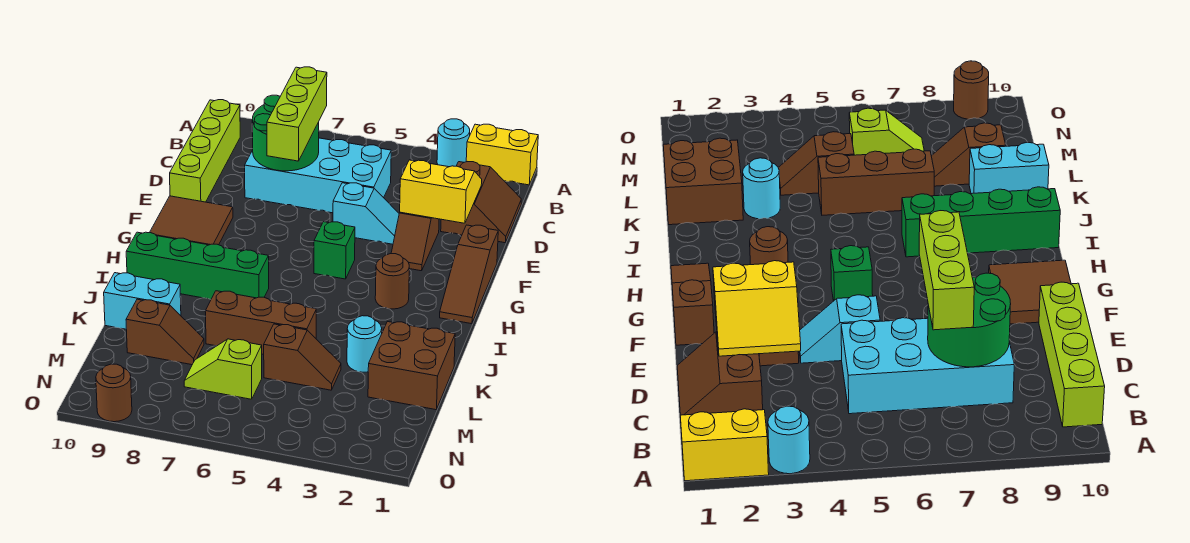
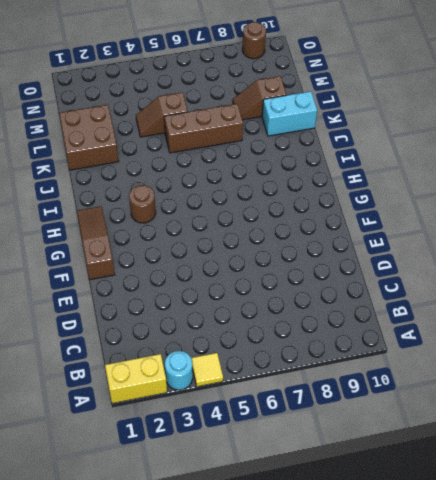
yellow tile A4 level 1 -> none
none -> lime brick B10:E10 level 1
none -> brown slope C1:D2 level 1 top 2
none -> cyan brick C5:D8 level 1

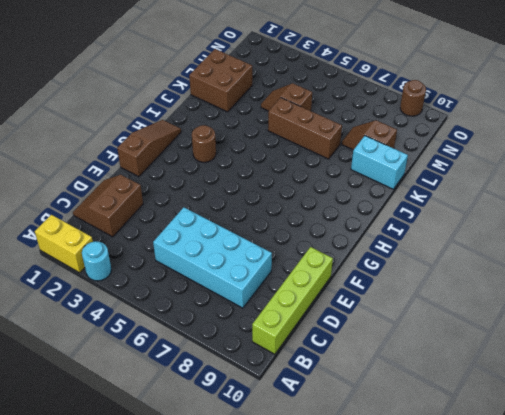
none -> brown slope E3:F3 level 1 top E
none -> cyan slope E4:E5 level 1 top 5
none -> brown tile F9:G10 level 1

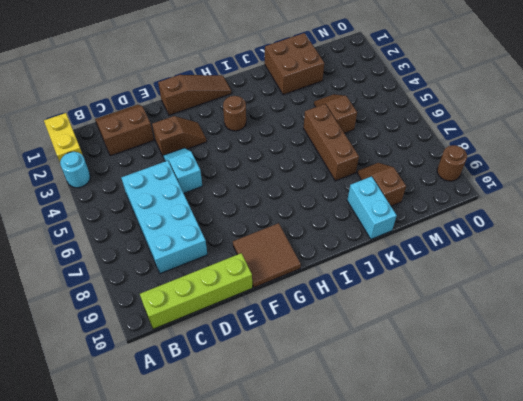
none -> green brick G5 level 1
none -> green brick I7:I10 level 1
none -> cyan round brick K3 level 1

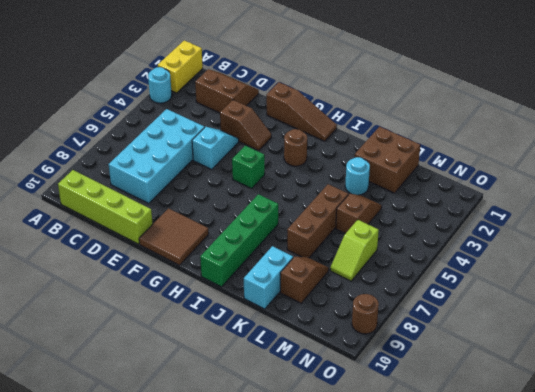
none -> green round brick C7:D8 level 2
none -> yellow slope D2:E3 level 2 top E
none -> lime brick C7:E7 level 3

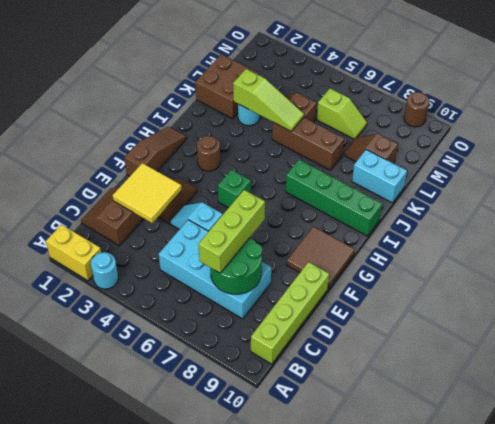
yellow tile D2:E3 level 2 -> yellow slope D2:E3 level 2 top E
lime slope K3:K5 level 2 top 3 -> none

